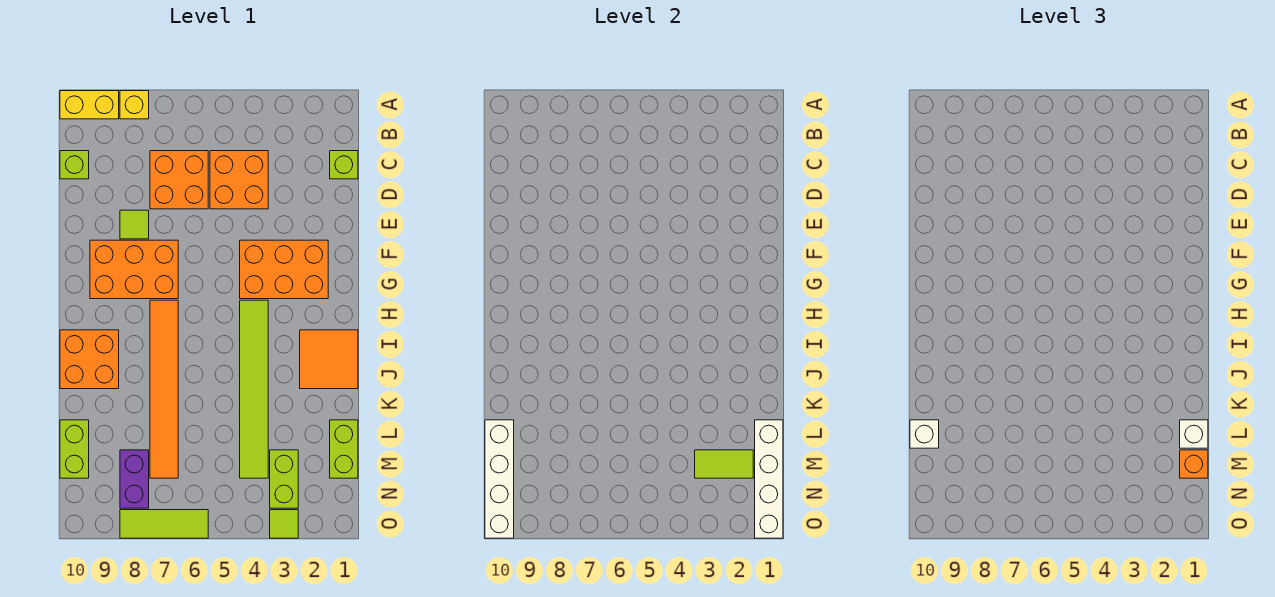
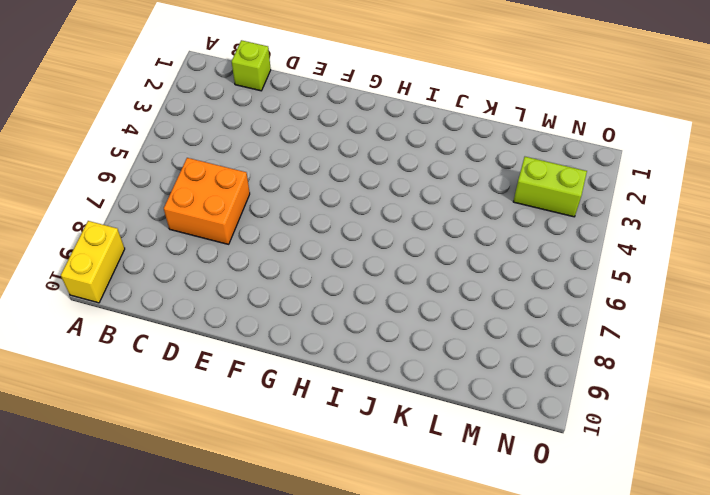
none -> yellow brick A8 level 1
none -> orange brick C4:D5 level 1
none -> lime brick C10 level 1

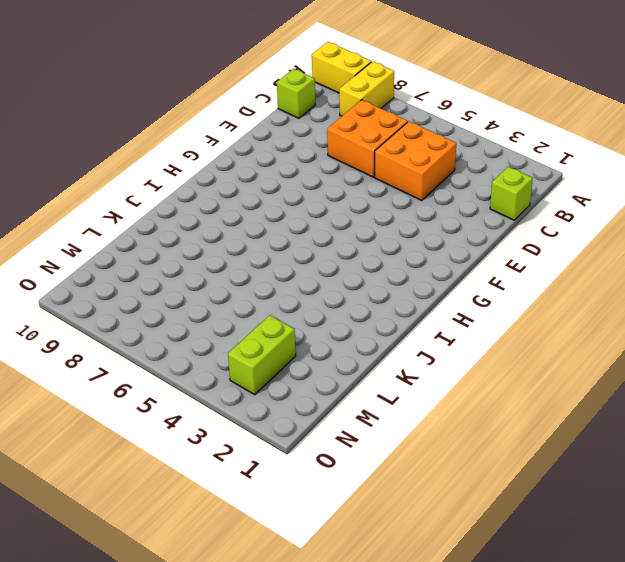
yellow brick A8:B8 level 1 -> yellow brick A8 level 1
none -> lime tile E8 level 1
none -> orange brick F2:G4 level 1
none -> orange brick F7:G9 level 1

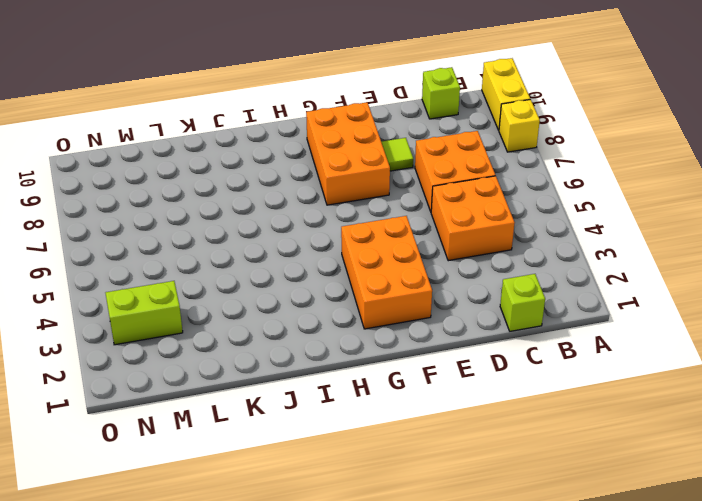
none -> lime tile H4:M4 level 1
none -> orange tile H7:M7 level 1
none -> orange tile I1:J2 level 1

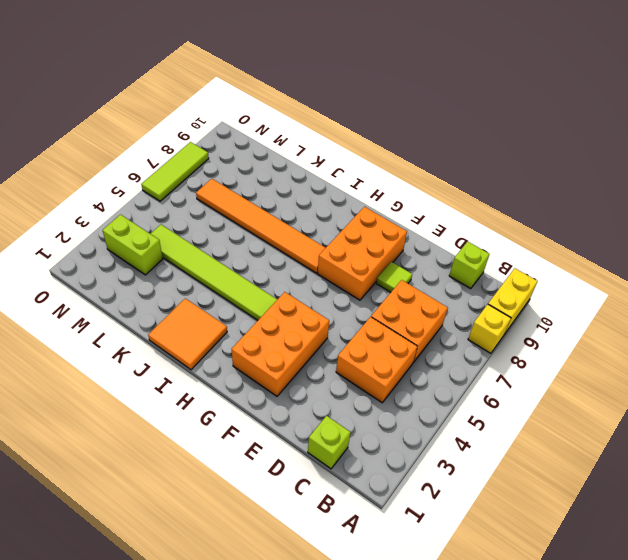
none -> orange brick I9:J10 level 1
none -> lime brick L1:M1 level 1
none -> lime brick L10:M10 level 1

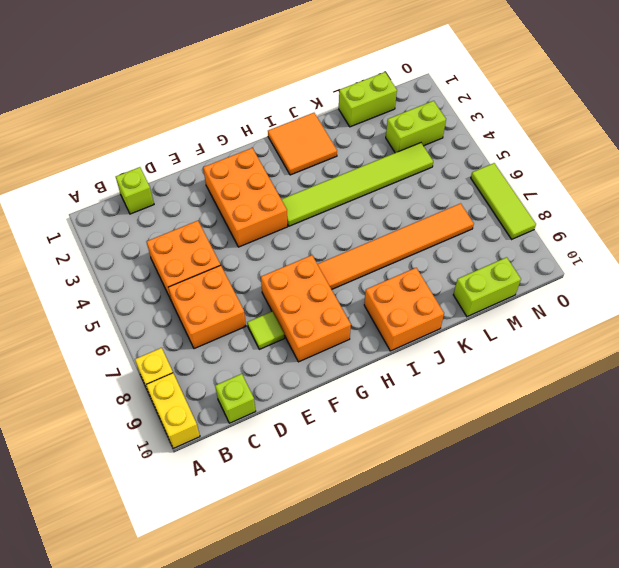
none -> purple brick M8:N8 level 1
none -> lime tile O3 level 1
none -> white brick L1:O1 level 2

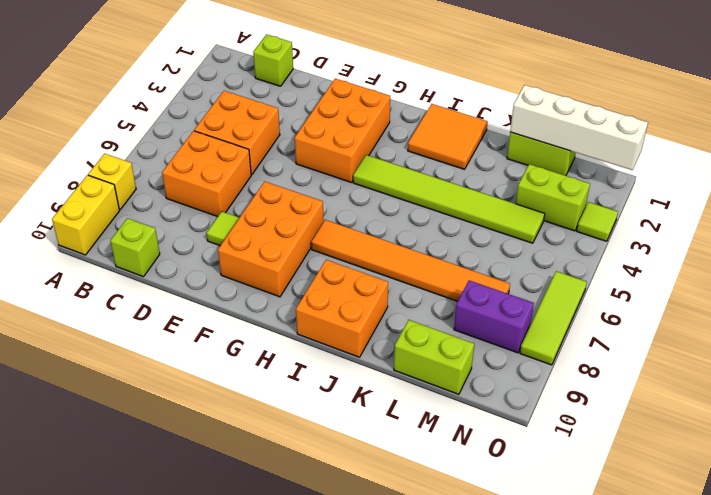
none -> white brick L10:O10 level 2
none -> lime tile M2:M3 level 2
none -> white brick L1 level 3

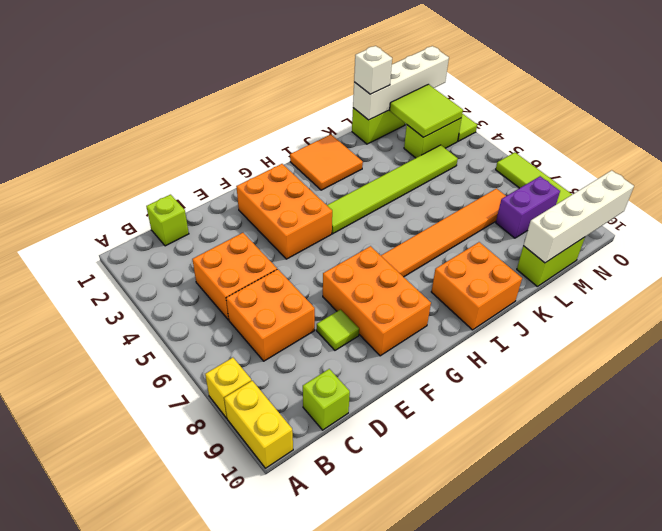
lime tile M2:N3 level 2 -> lime tile M2:M3 level 2
none -> white brick L10 level 3
none -> orange brick M1 level 3

